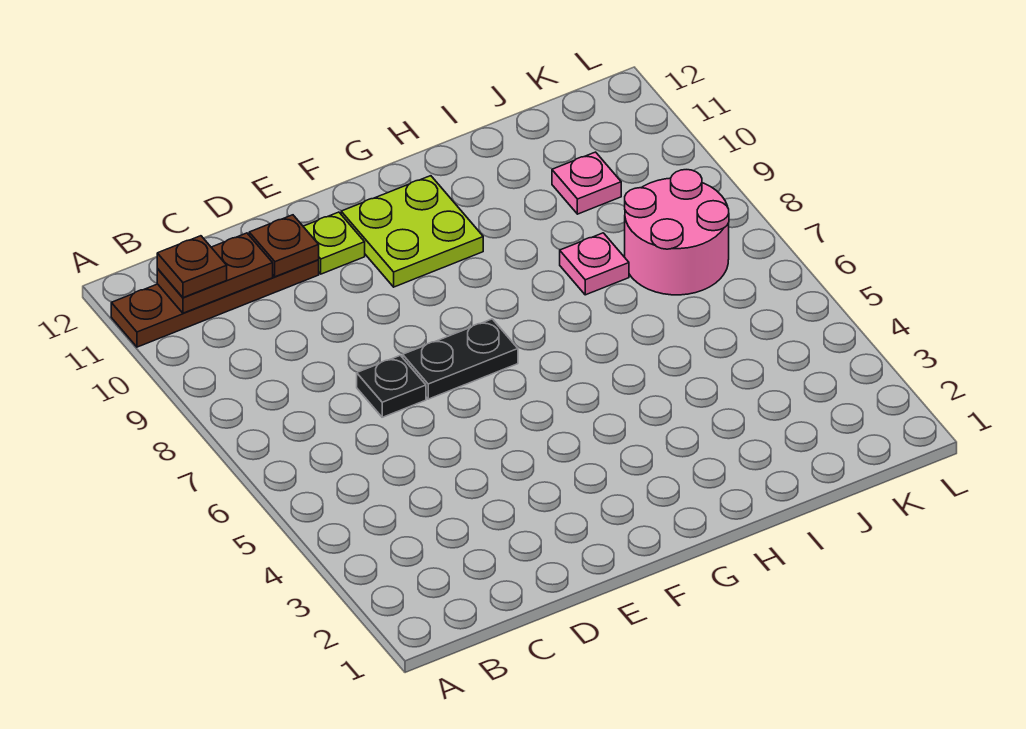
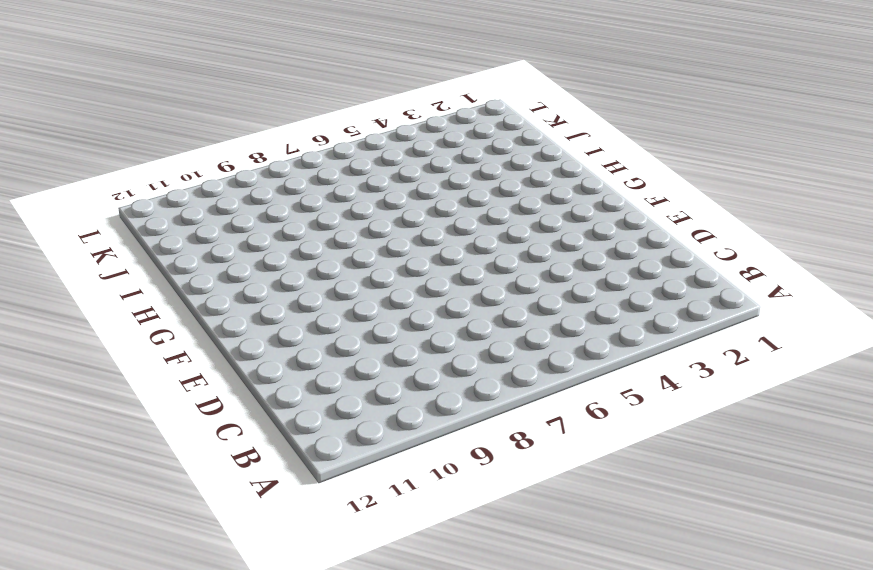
none -> brown plate A11:D11 level 1
none -> black plate D7 level 1

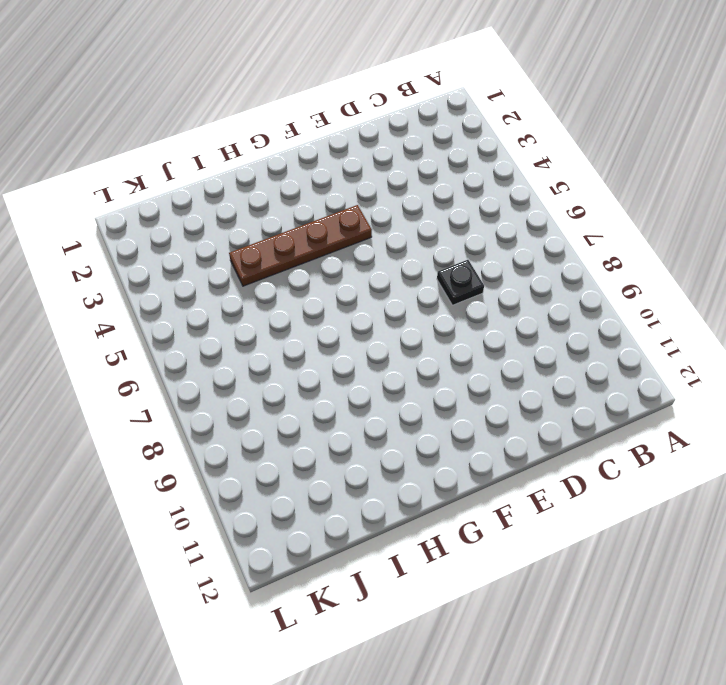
brown plate F4:I4 level 1 -> brown plate A11:D11 level 1
none -> black plate E7:F7 level 1
none -> lime plate E11 level 1

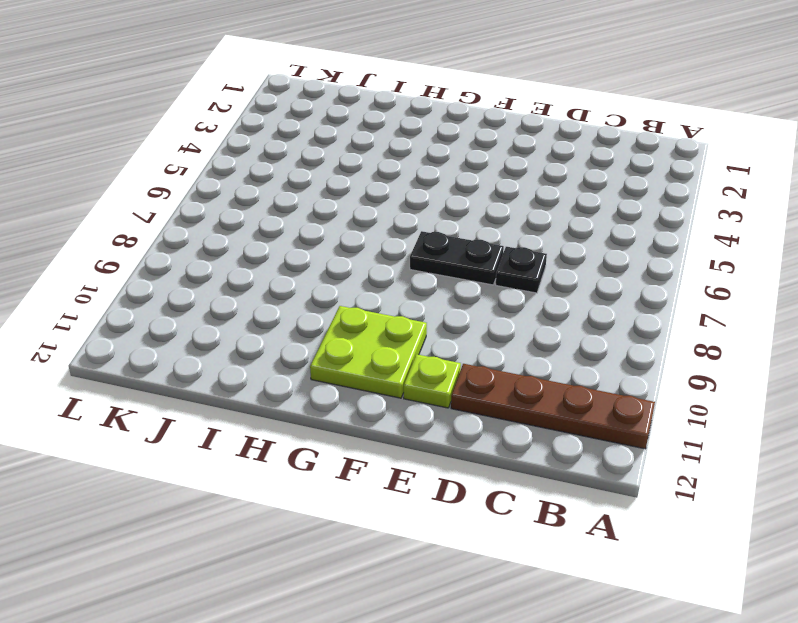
none -> pink plate I8 level 1
none -> pink round brick J7:K8 level 1

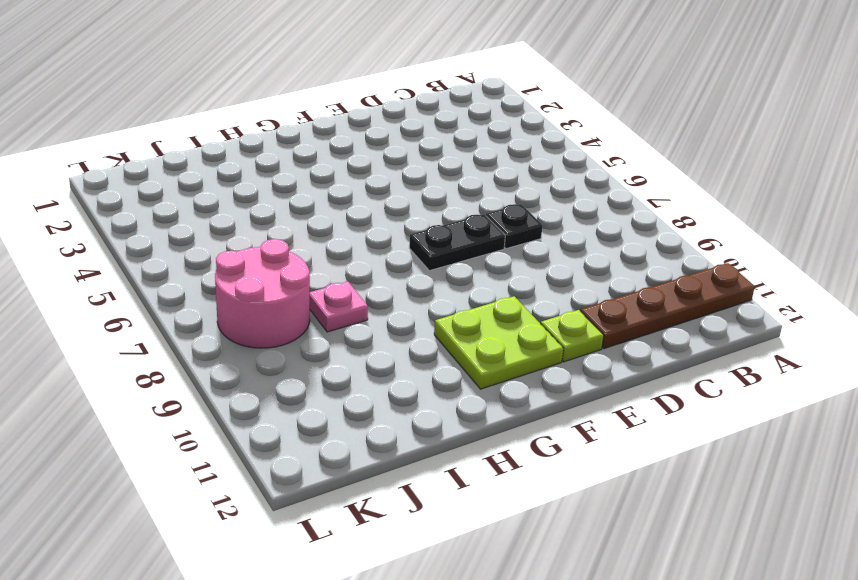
none -> pink plate J10 level 1
none -> brown plate B11:C11 level 2

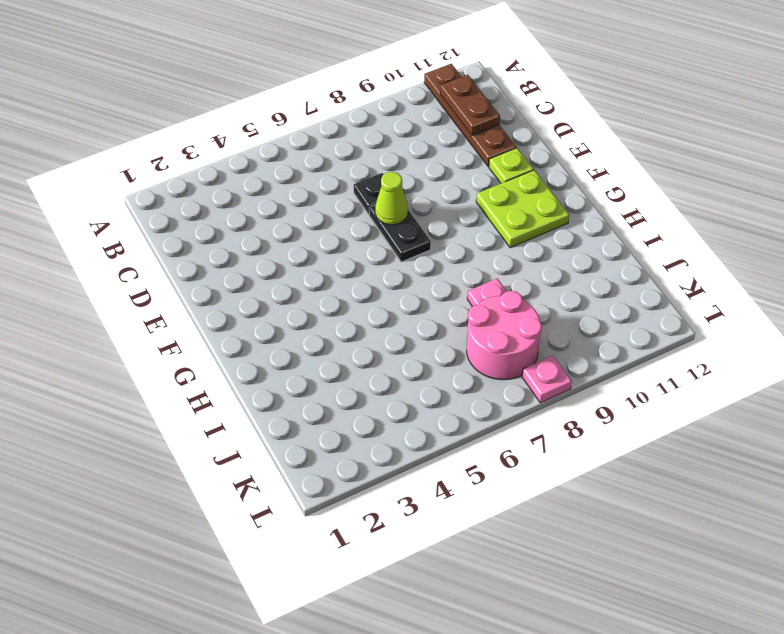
lime cone E7 level 2 -> none
pink plate L8 level 1 -> pink plate J10 level 1
none -> brown plate D11 level 2
none -> brown plate B11 level 3

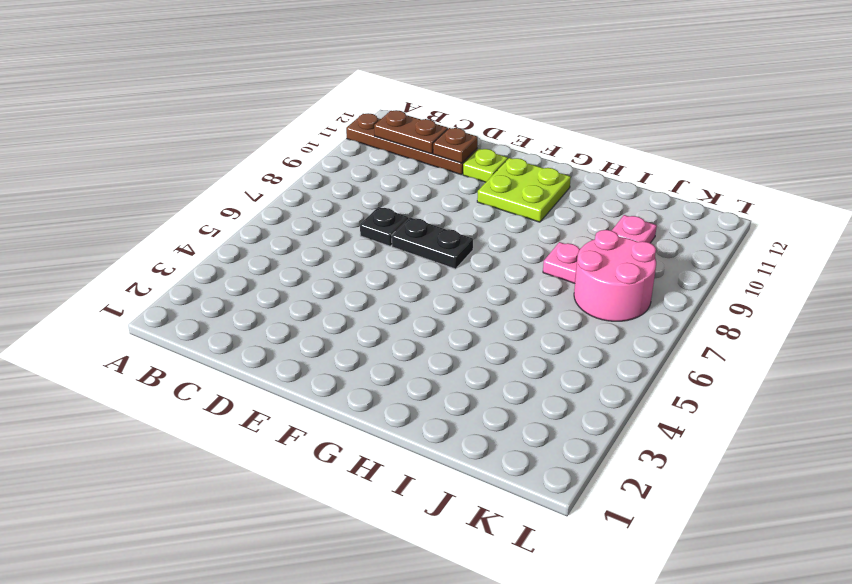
none -> brown plate B11 level 3

